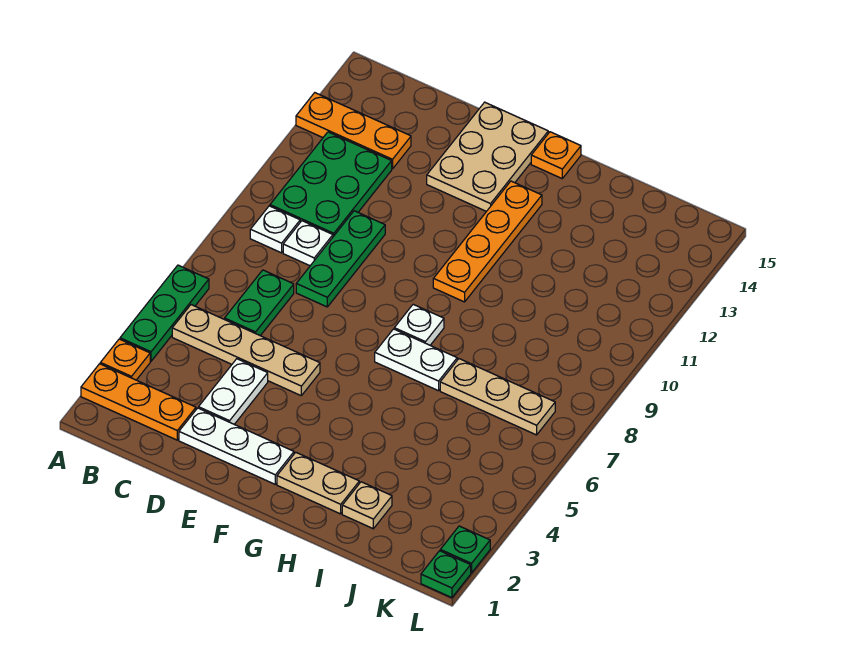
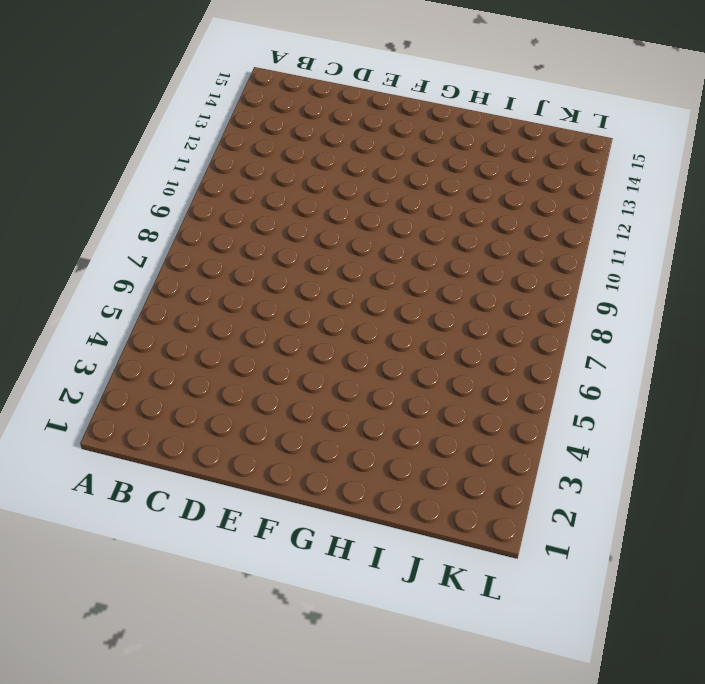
none -> orange plate A2:C2 level 1
none -> orange plate A3 level 1
none -> green plate A4:A6 level 1

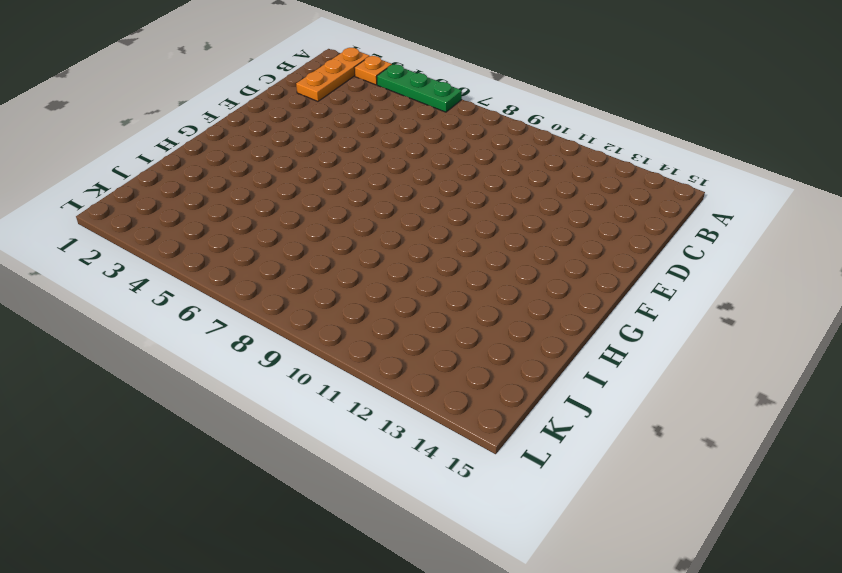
none -> orange plate A13:C13 level 1
none -> tan plate B5:E5 level 1
none -> white plate B9 level 1

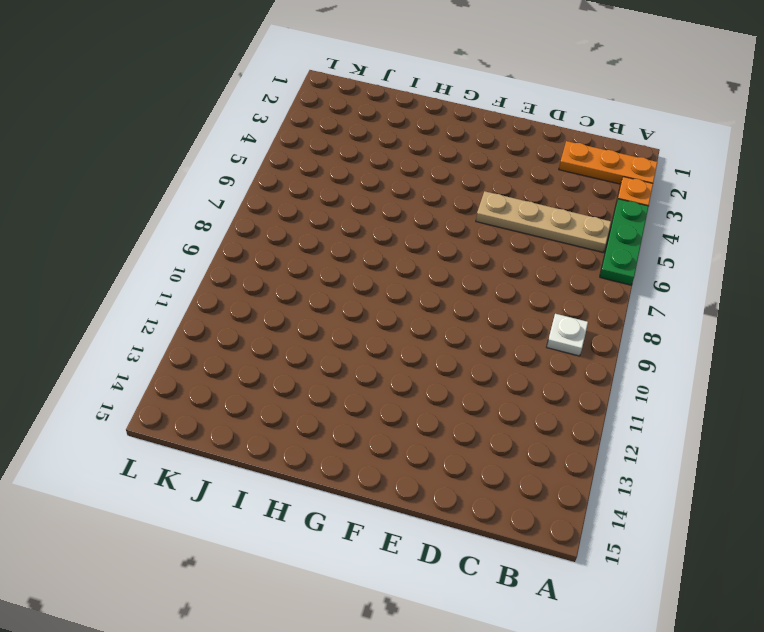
none -> orange plate A13:C13 level 1
none -> green plate B10:C12 level 1
none -> green plate C6:C7 level 1

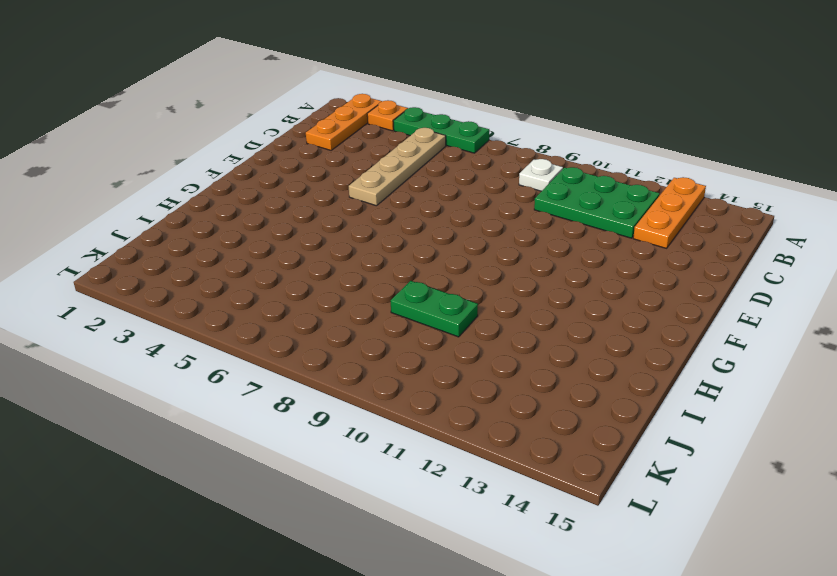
green plate I9:I10 level 1 -> green plate C6:C7 level 1
none -> white plate C9 level 1
none -> white plate D2:F2 level 1
none -> white plate D3:D4 level 1

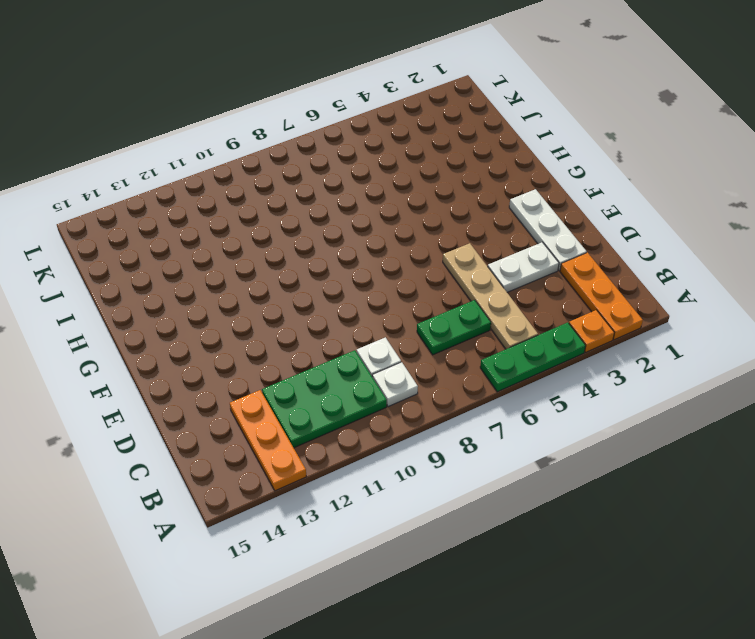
none -> green plate D8:D10 level 1
none -> tan plate E13:F15 level 1
none -> tan plate G2:H2 level 1

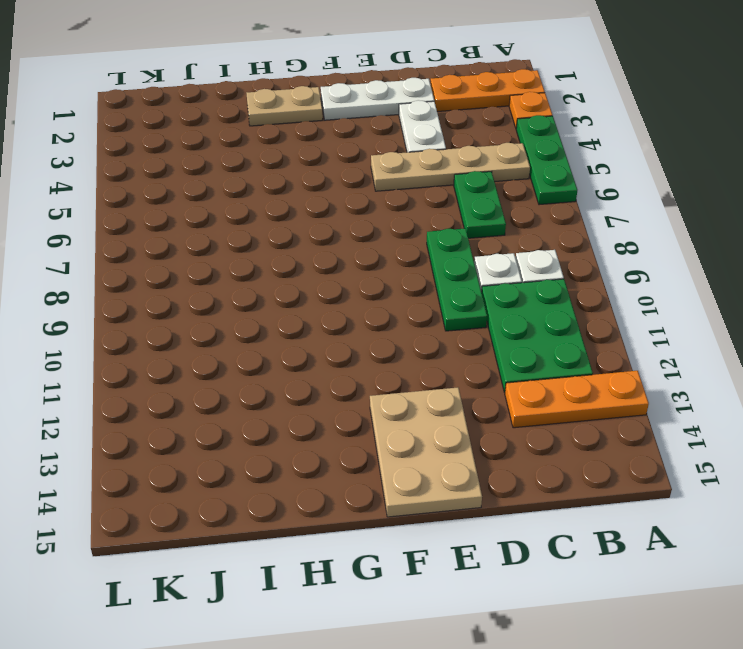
none -> white plate G7:H7 level 1
none -> white plate G8 level 1
none -> orange plate G10:G13 level 1

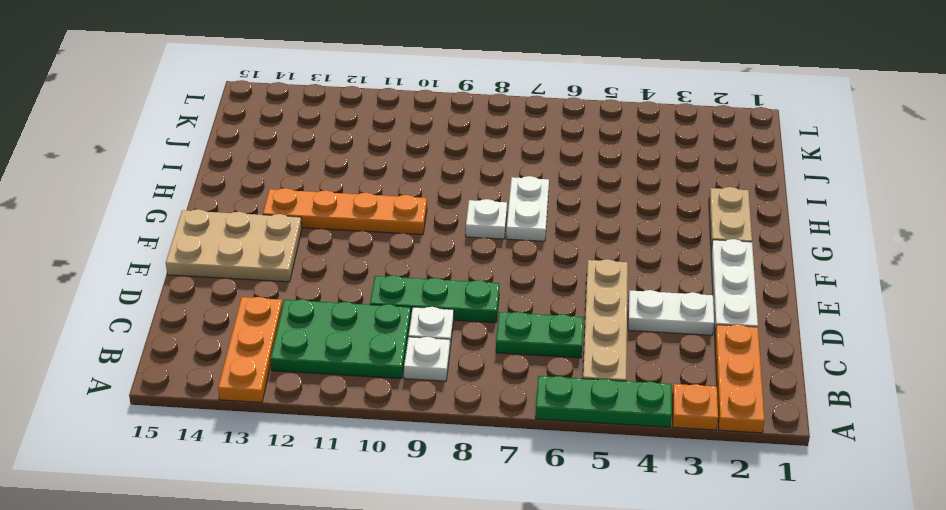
none -> orange plate G15 level 1
none -> tan plate I2 level 1
none -> tan plate I7:K7 level 1

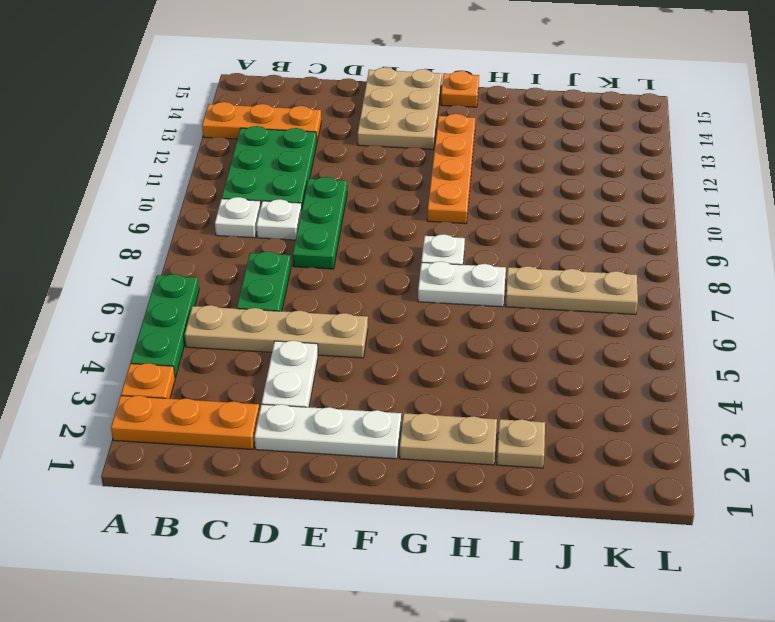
none -> green plate L1 level 1
none -> green plate L2 level 1

